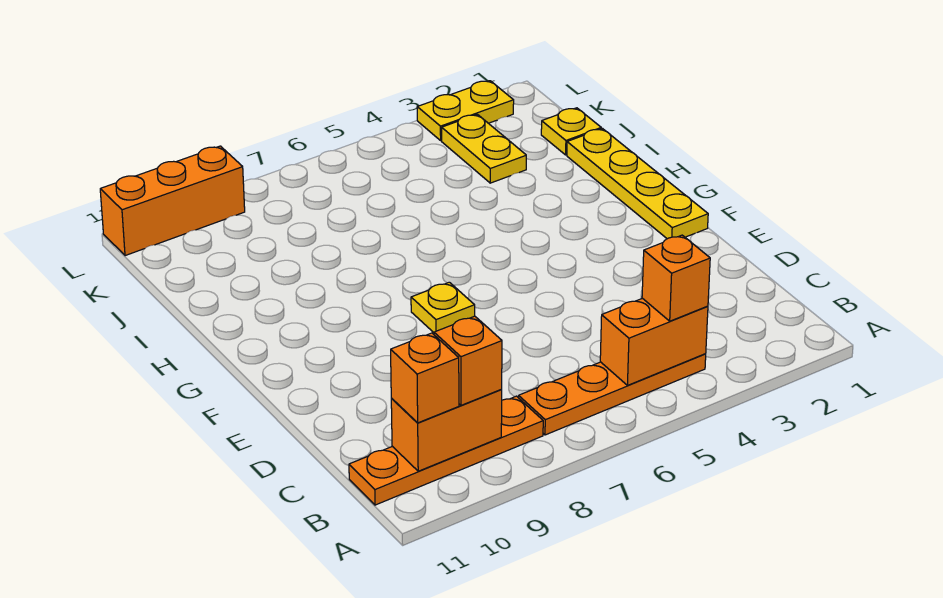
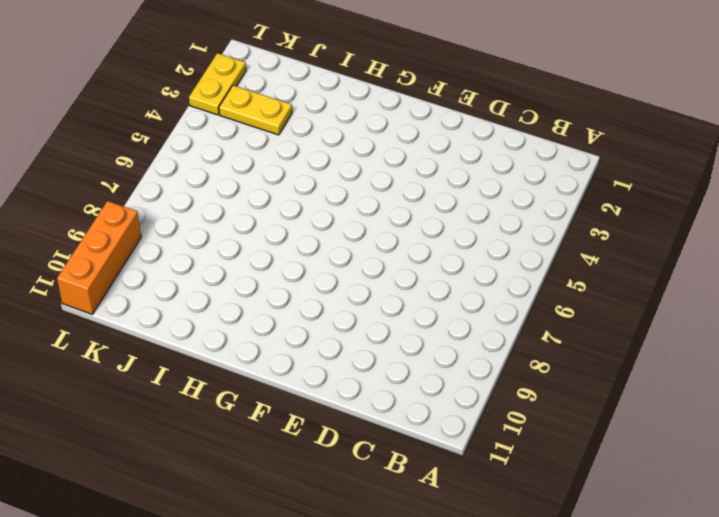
none -> orange plate B4:B7 level 1
none -> orange plate B8:B11 level 1
none -> yellow plate F1:I1 level 1

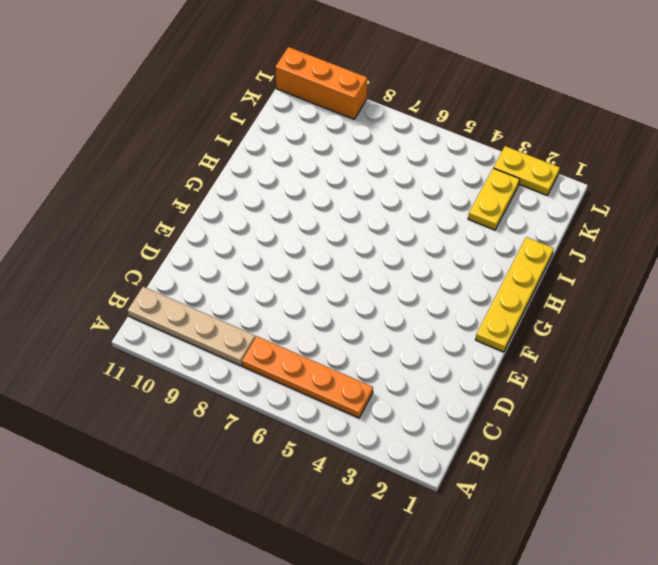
tan plate B8:B11 level 1 -> orange plate B8:B11 level 1
none -> yellow plate F7 level 1
none -> yellow plate J1 level 1
none -> orange brick B4:B5 level 2

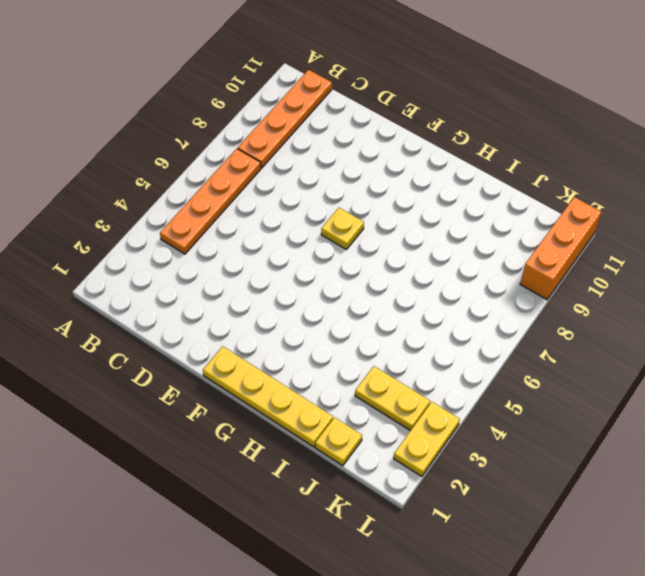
none -> orange brick B4:B5 level 2
none -> orange brick B9:B10 level 2
none -> orange brick B4 level 3

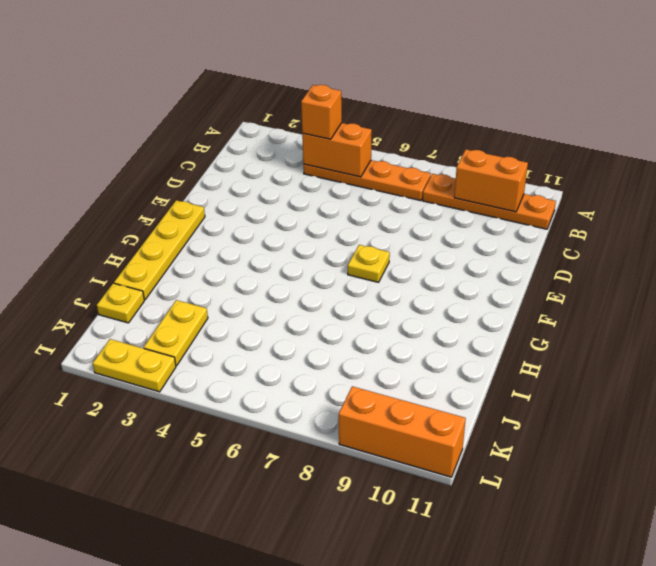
none -> orange brick B9 level 3
none -> orange brick B10 level 3

